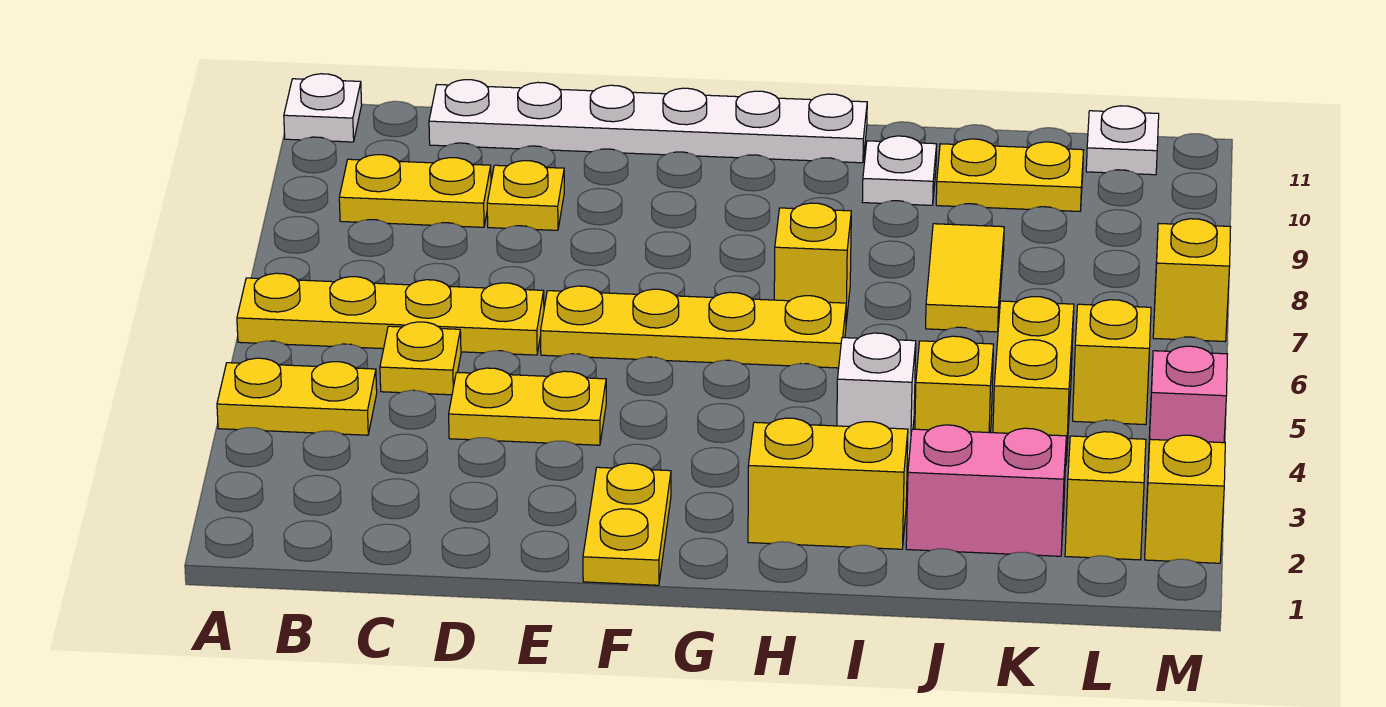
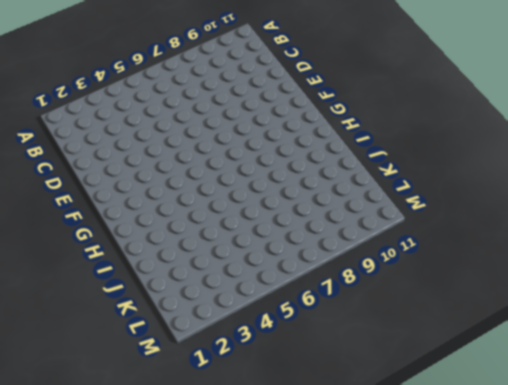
none -> yellow plate A4:B4 level 1
none -> yellow plate A6:D6 level 1
none -> white plate A11 level 1

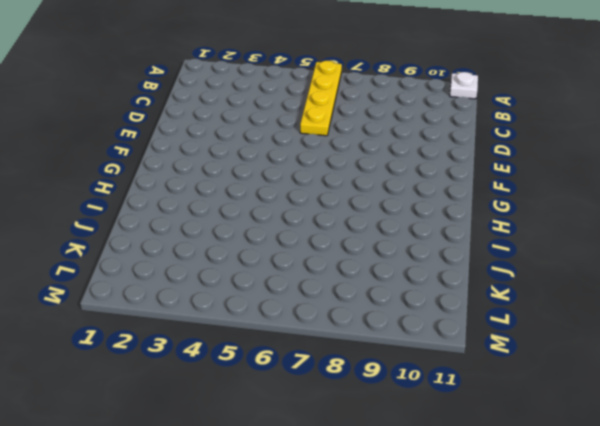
none -> yellow plate A4:B4 level 1
none -> yellow plate B9:C9 level 1
none -> yellow plate C5 level 1

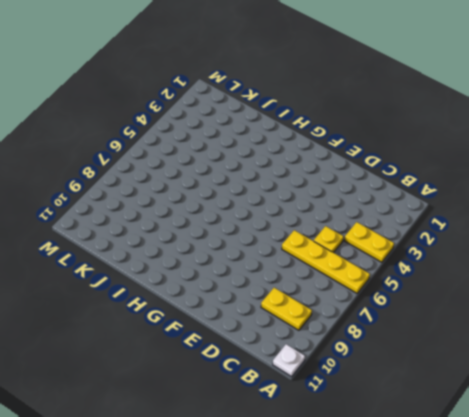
none -> white plate C11:H11 level 1
none -> yellow plate D4:E4 level 1
none -> yellow plate D9 level 1

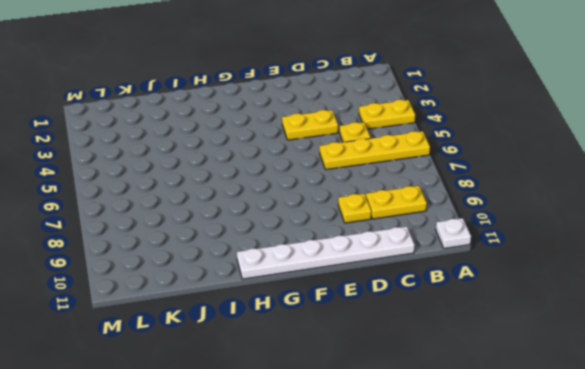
none -> yellow plate E6:H6 level 1
none -> yellow plate F1:F2 level 1
none -> yellow brick H2:I2 level 1

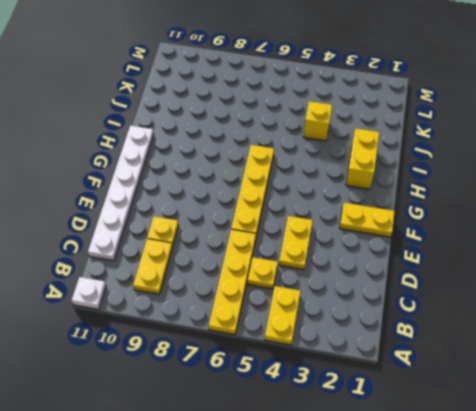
none -> yellow brick H7 level 1
none -> white brick I4 level 1
none -> white plate I10 level 1

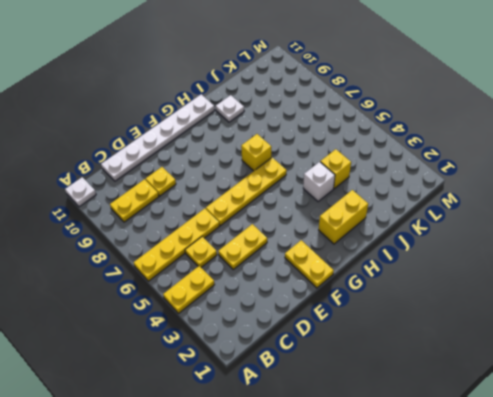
none -> pink brick J2:K2 level 1
none -> yellow tile J7:J8 level 1
none -> yellow plate J10:K10 level 1

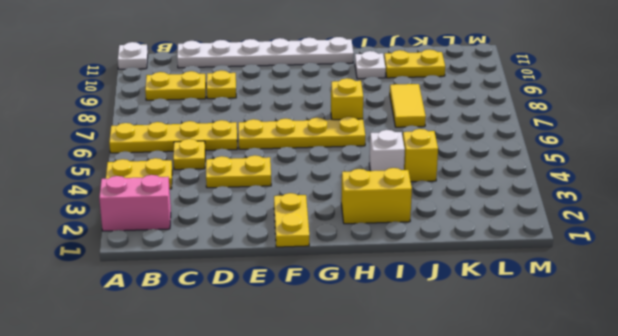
pink brick A2:B2 level 1 -> pink brick J2:K2 level 1
none -> yellow brick K4:K5 level 1
none -> yellow brick L2 level 1
none -> yellow brick L5 level 1

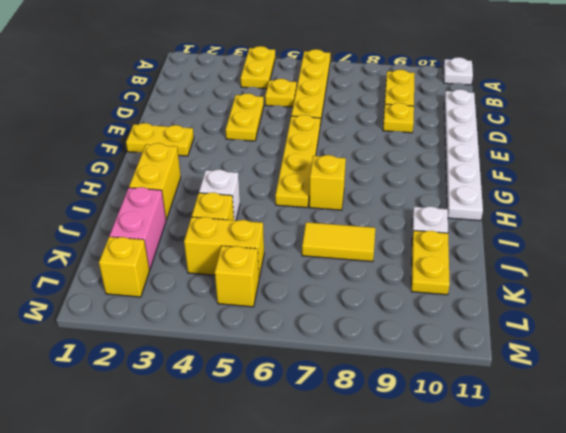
none -> white plate L11 level 1
none -> yellow brick M2 level 1
none -> pink brick M4 level 1

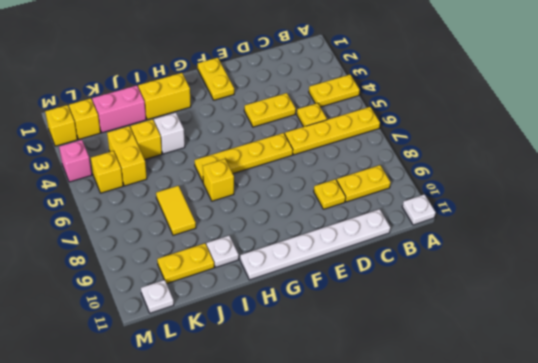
none -> yellow brick M7 level 1

